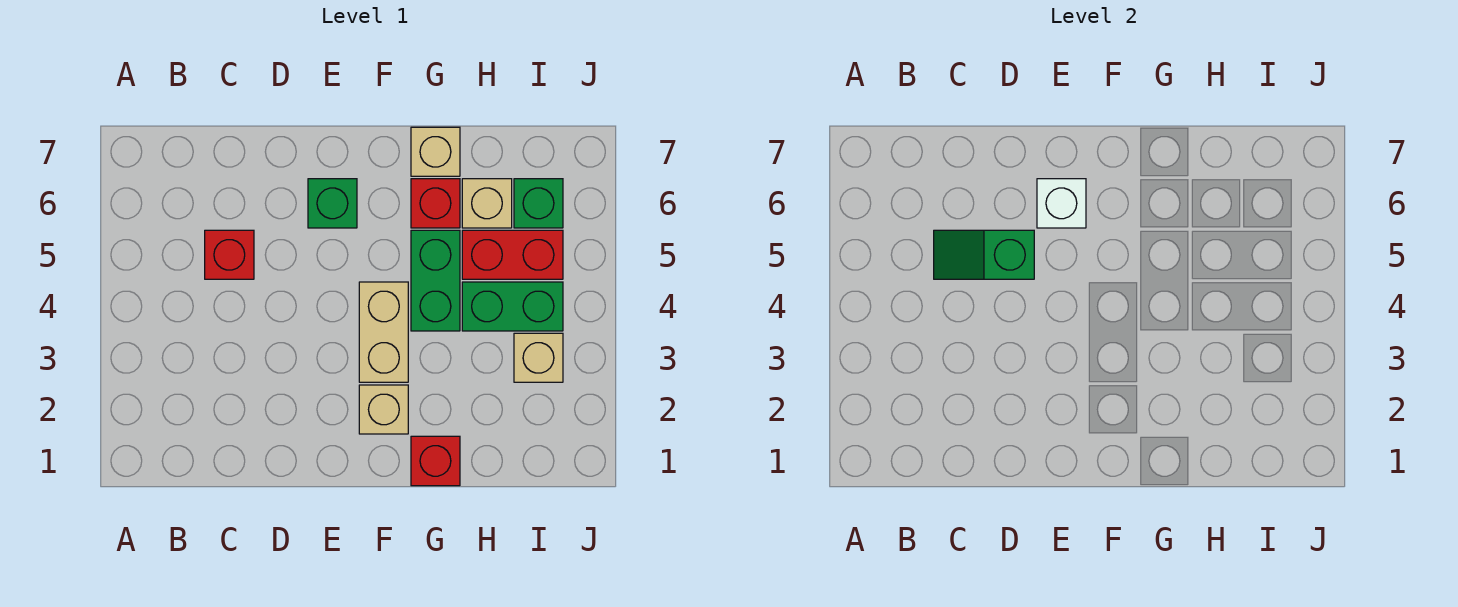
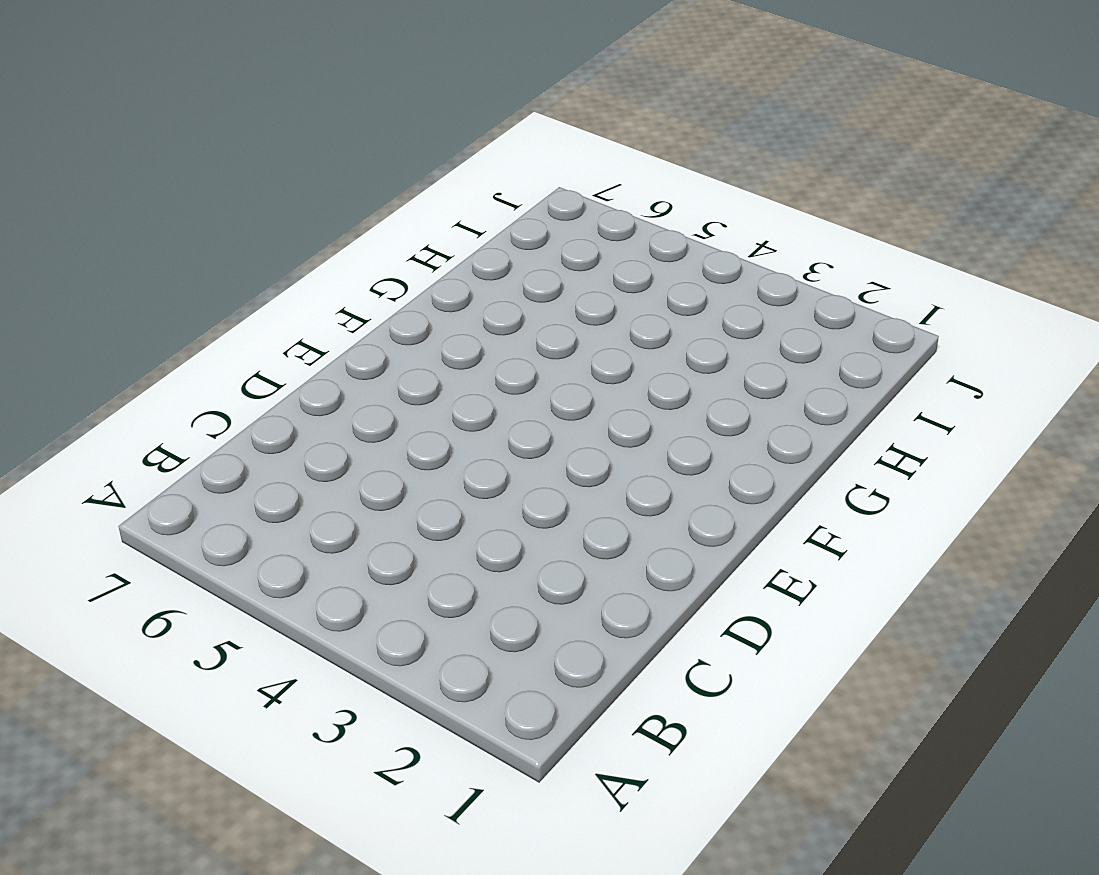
none -> red brick C5 level 1
none -> green brick E6 level 1
none -> tan brick F2 level 1

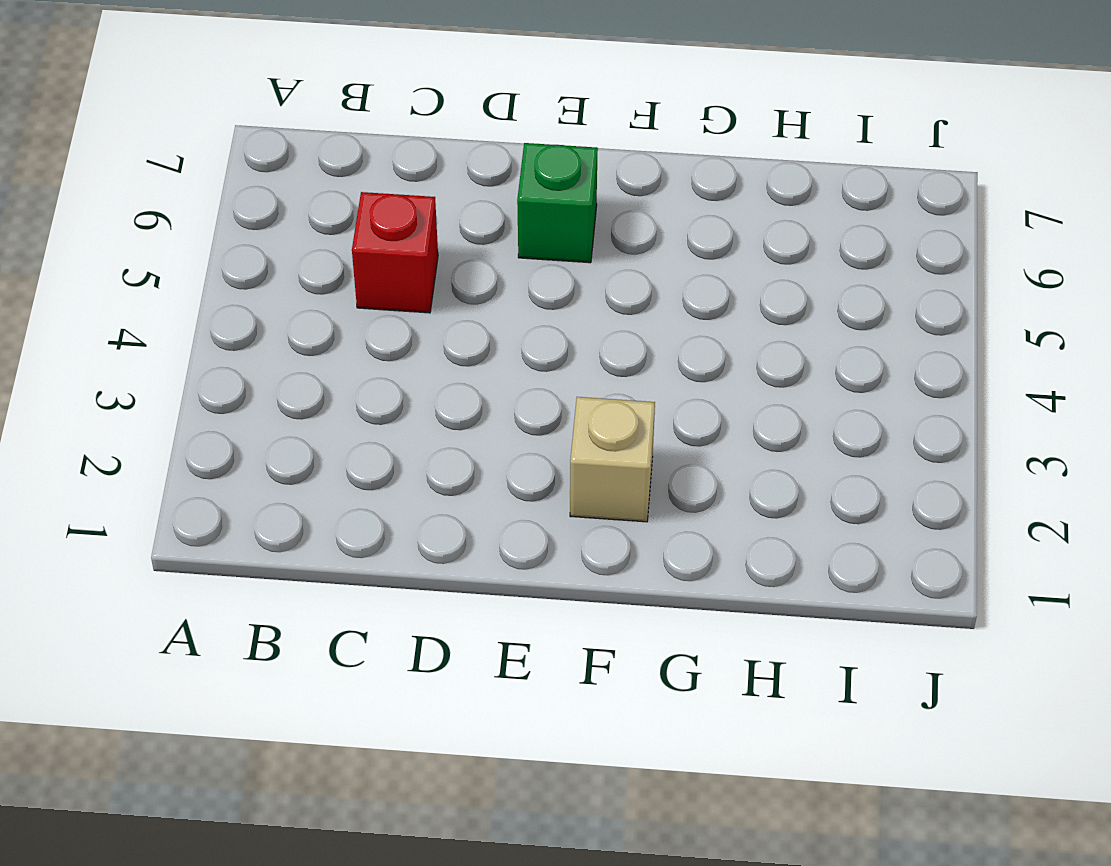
none -> tan brick F3:F4 level 1
none -> red brick G1 level 1
none -> green brick G4:G5 level 1

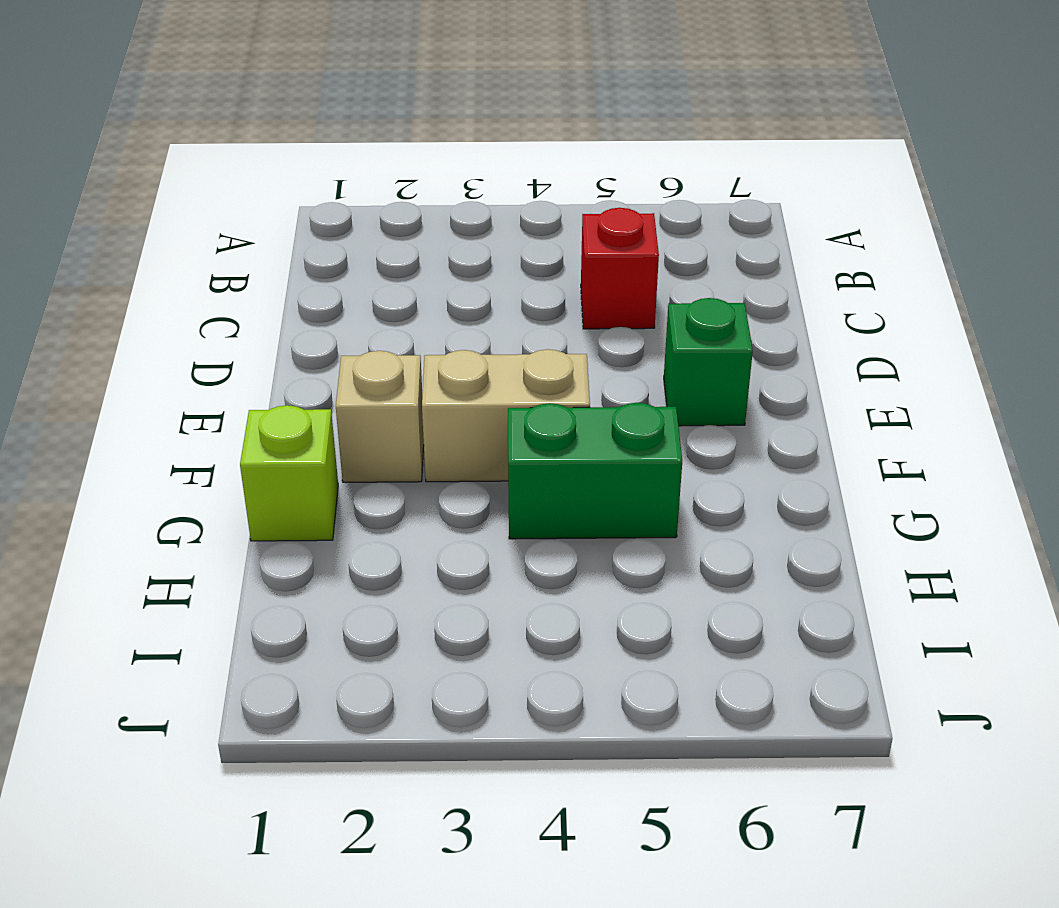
lime brick G1 level 1 -> red brick G1 level 1
none -> red brick G6 level 1
none -> tan brick G7 level 1
none -> green brick H4:I4 level 1

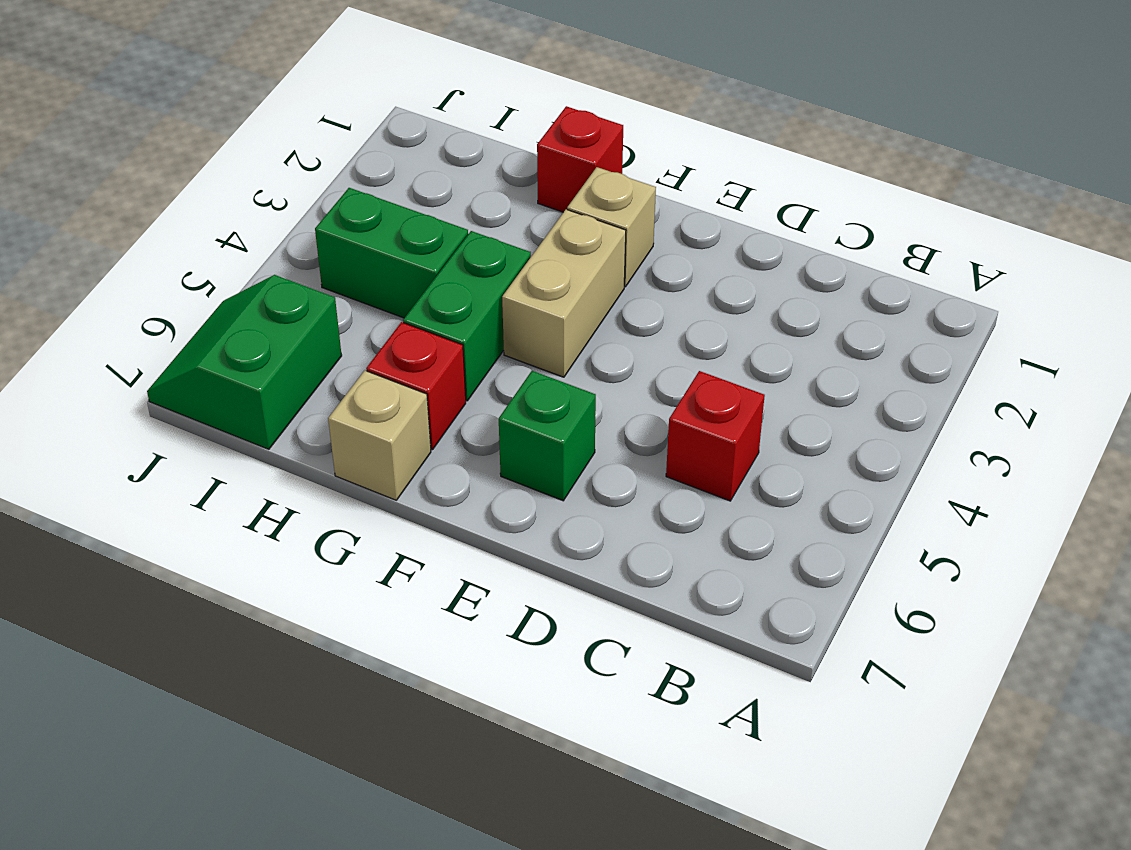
green slope I6:J7 level 1 top I -> green brick I6 level 1
none -> red brick H5:I5 level 1
none -> tan brick H6 level 1
none -> tan brick I3 level 1

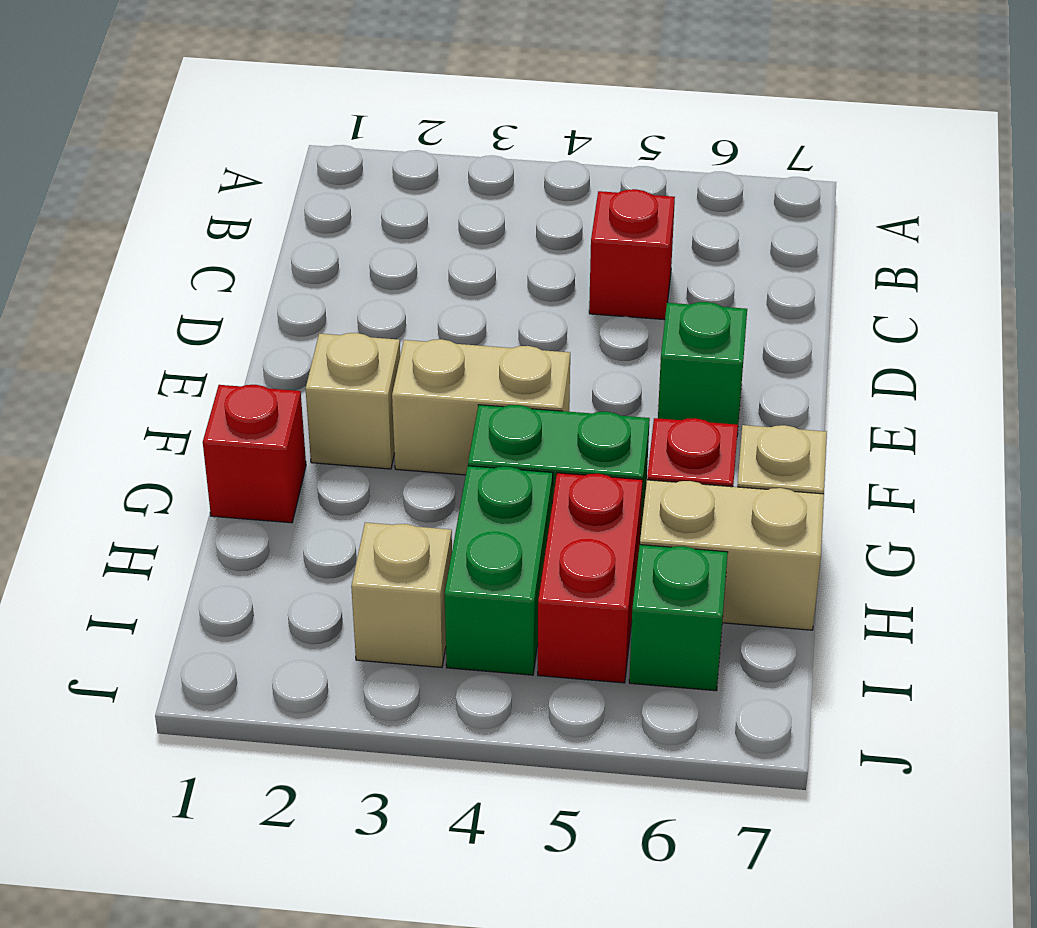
tan brick H6:H7 level 1 -> tan brick H6 level 1
none -> green slope C5:D5 level 2 top D
none -> white brick E6 level 2

